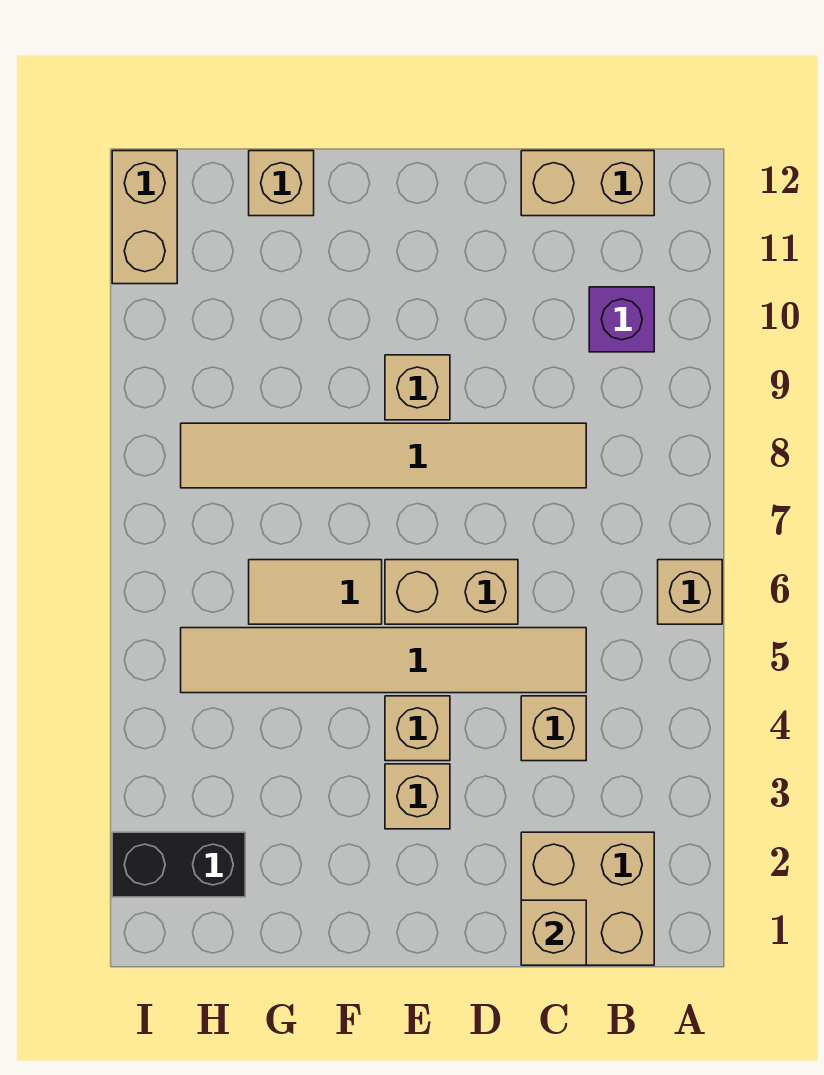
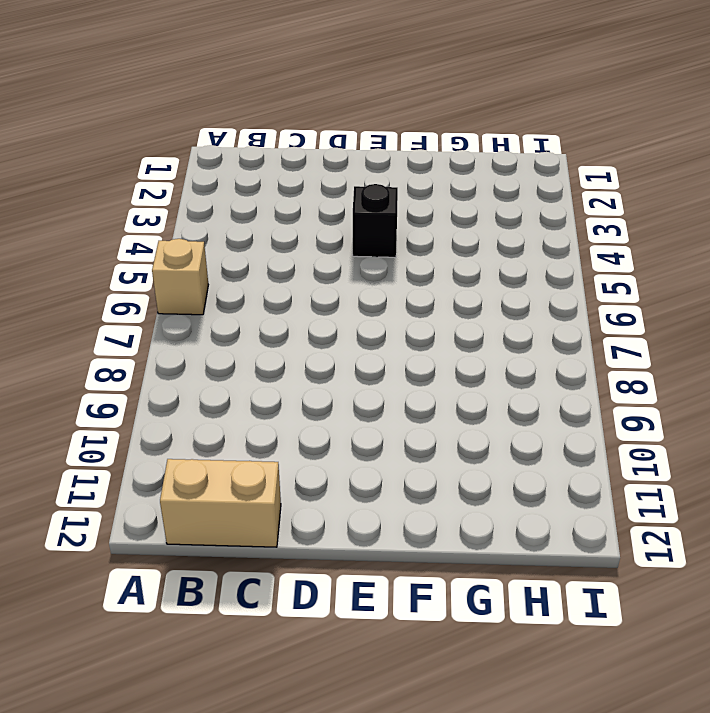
black brick E4 level 1 -> tan brick E4 level 1
none -> tan brick B1:C2 level 1
none -> purple brick B10 level 1
none -> tan brick C4 level 1

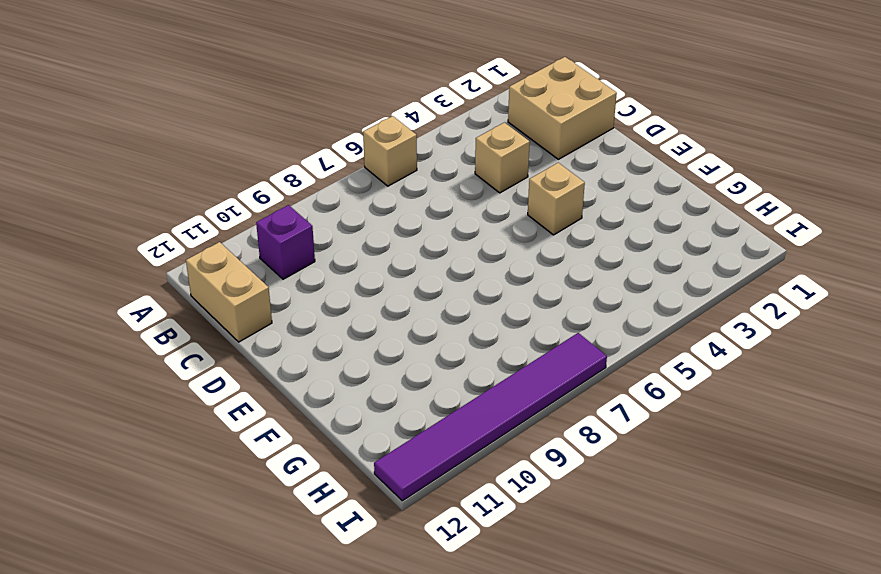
purple tile I7:I12 level 1 -> tan brick I11:I12 level 1
none -> tan tile C5:H5 level 1
none -> tan tile C8:H8 level 1
none -> tan brick D6:E6 level 1

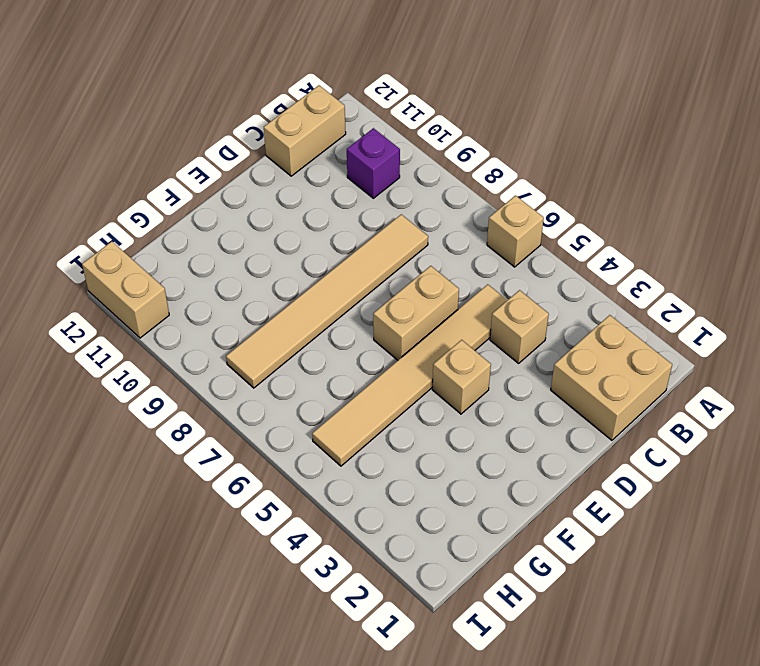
none -> tan brick E3 level 1
none -> tan brick E9 level 1
none -> tan tile F6:G6 level 1

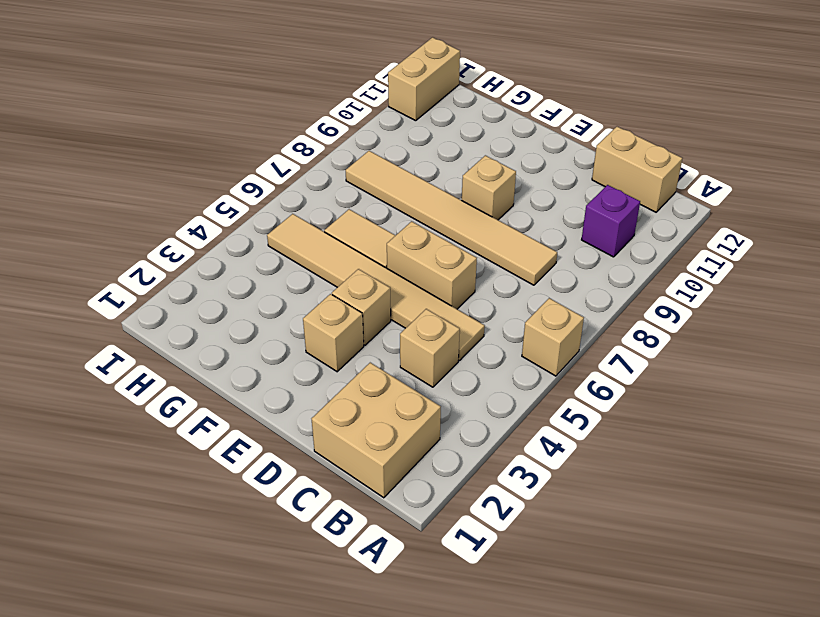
none -> tan brick G12 level 1
none -> black brick H2:I2 level 1
none -> tan brick C1 level 2

